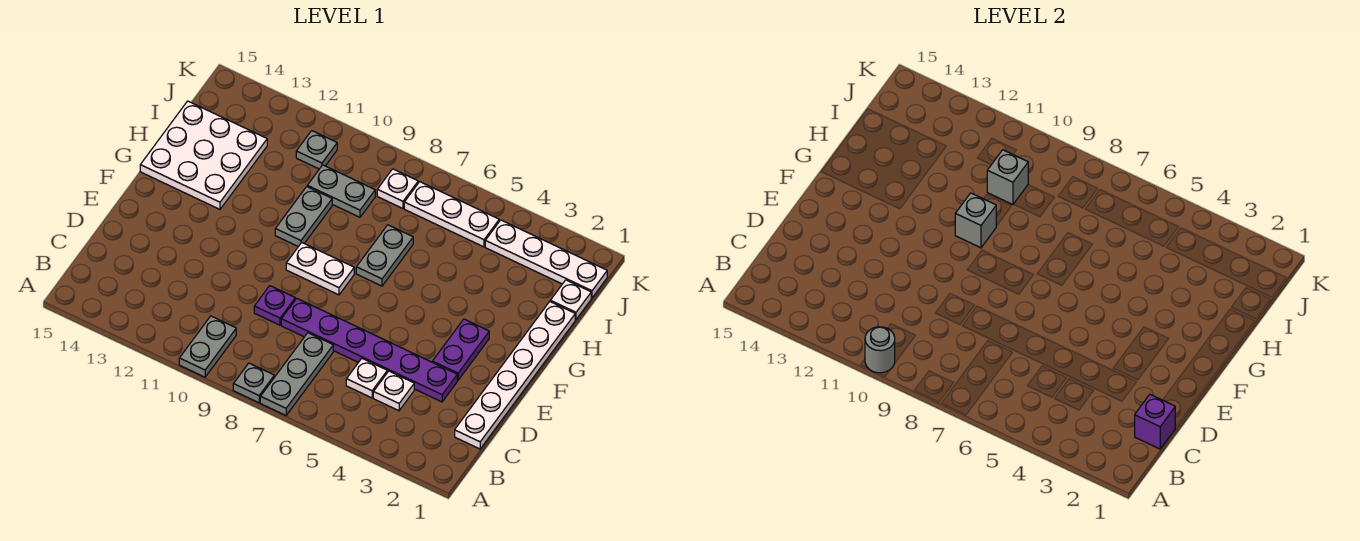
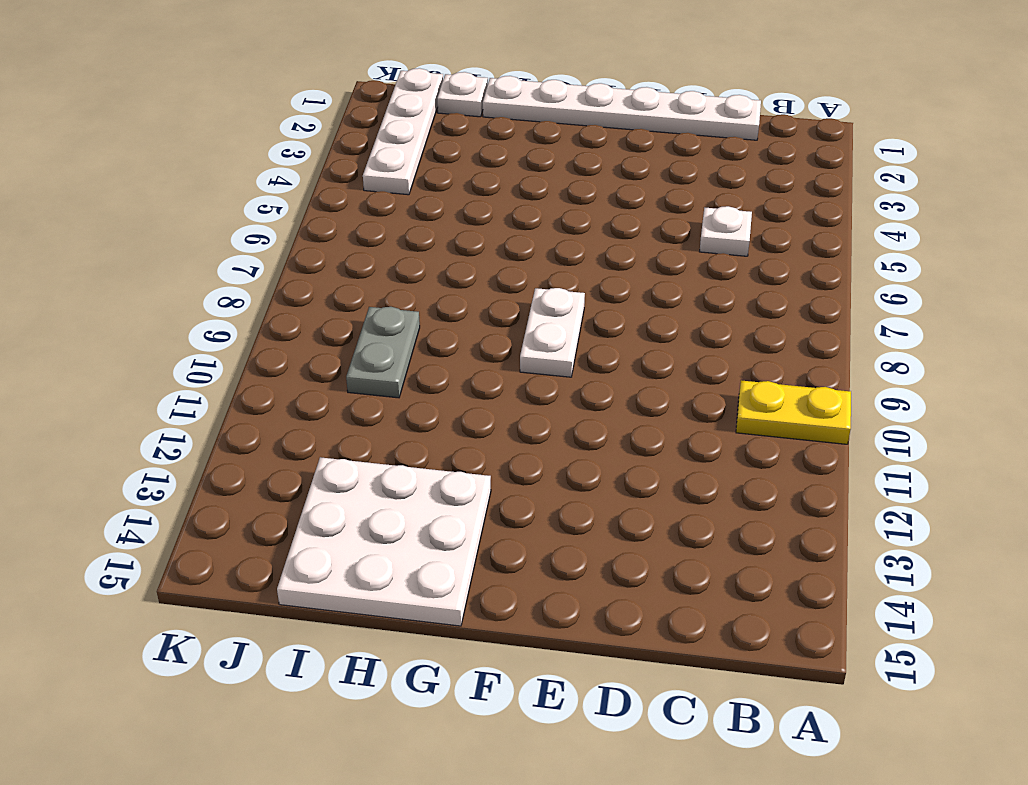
yellow plate A10:B10 level 1 -> grey plate A10:B10 level 1
none -> grey plate A7:C7 level 1
none -> grey plate A8 level 1
none -> white plate C4 level 1

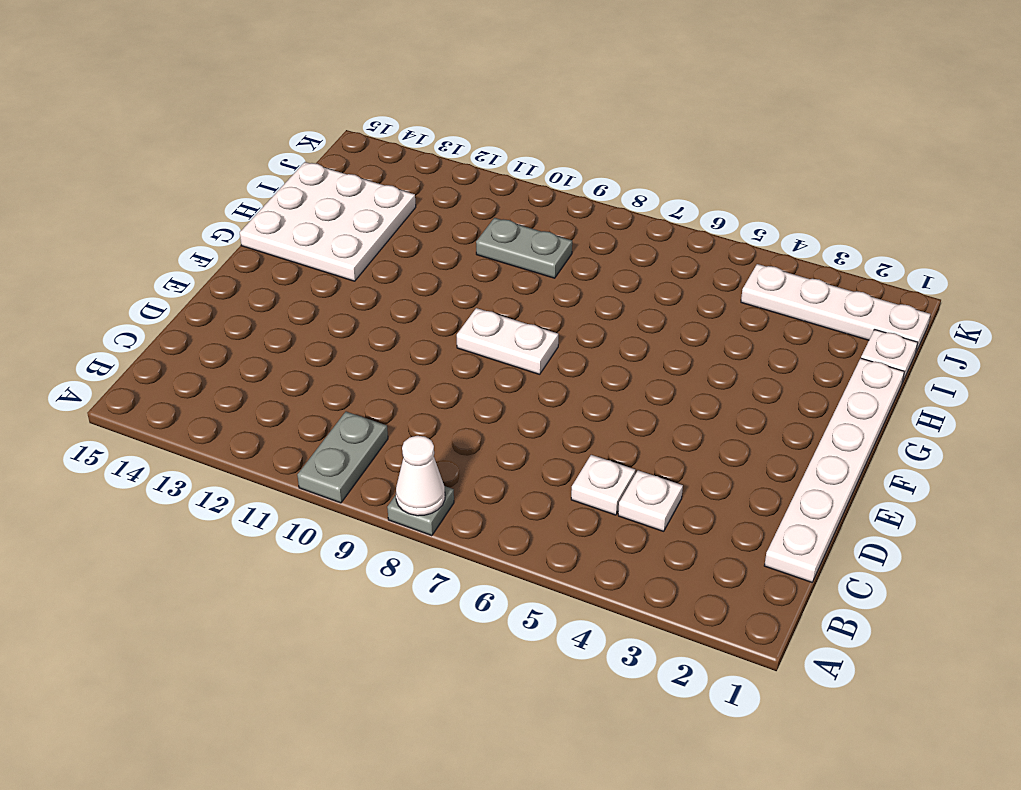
white cone A8 level 2 -> none
none -> grey plate A7:C7 level 1
none -> purple plate D3:D8 level 1
none -> purple plate D9 level 1

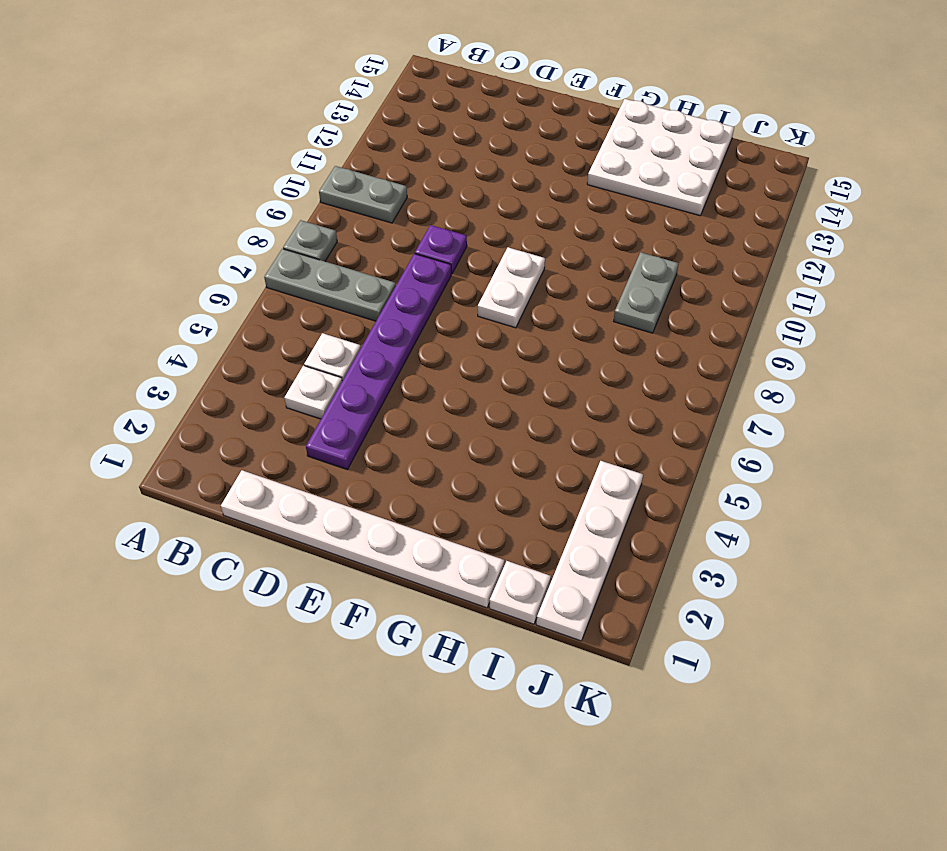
none -> purple plate E3:F3 level 1
none -> grey plate G7:H7 level 1
none -> grey plate G10:H10 level 1

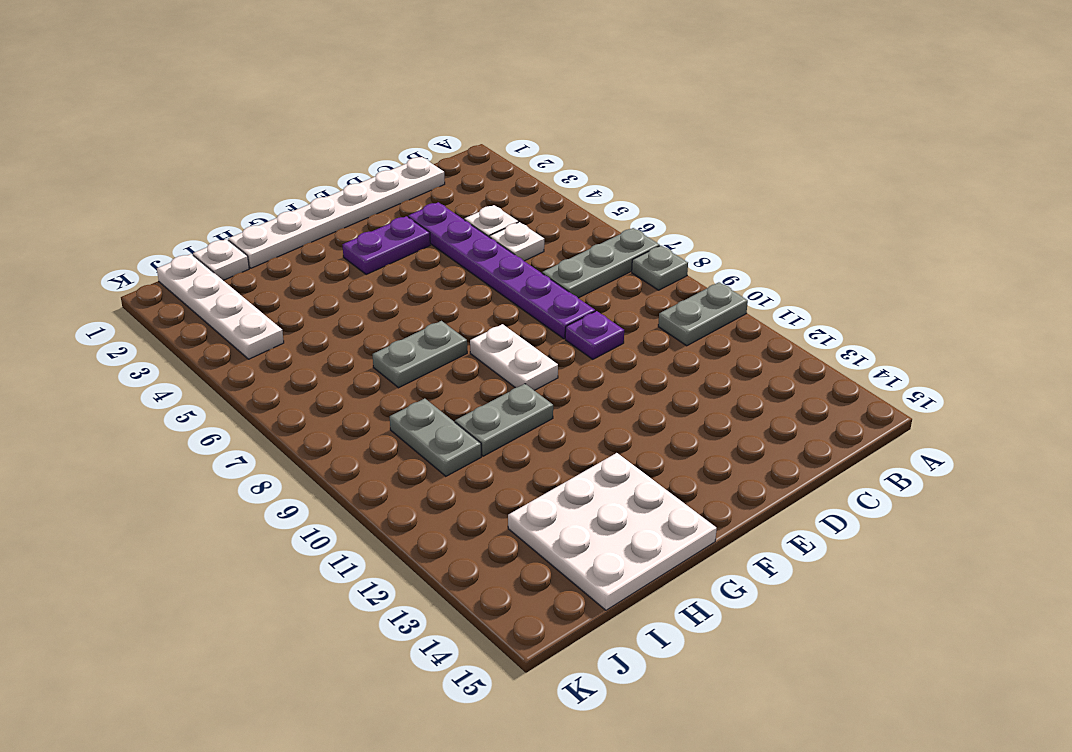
none -> white plate J5:J7 level 1
none -> white plate J8 level 1
none -> grey plate J11 level 1

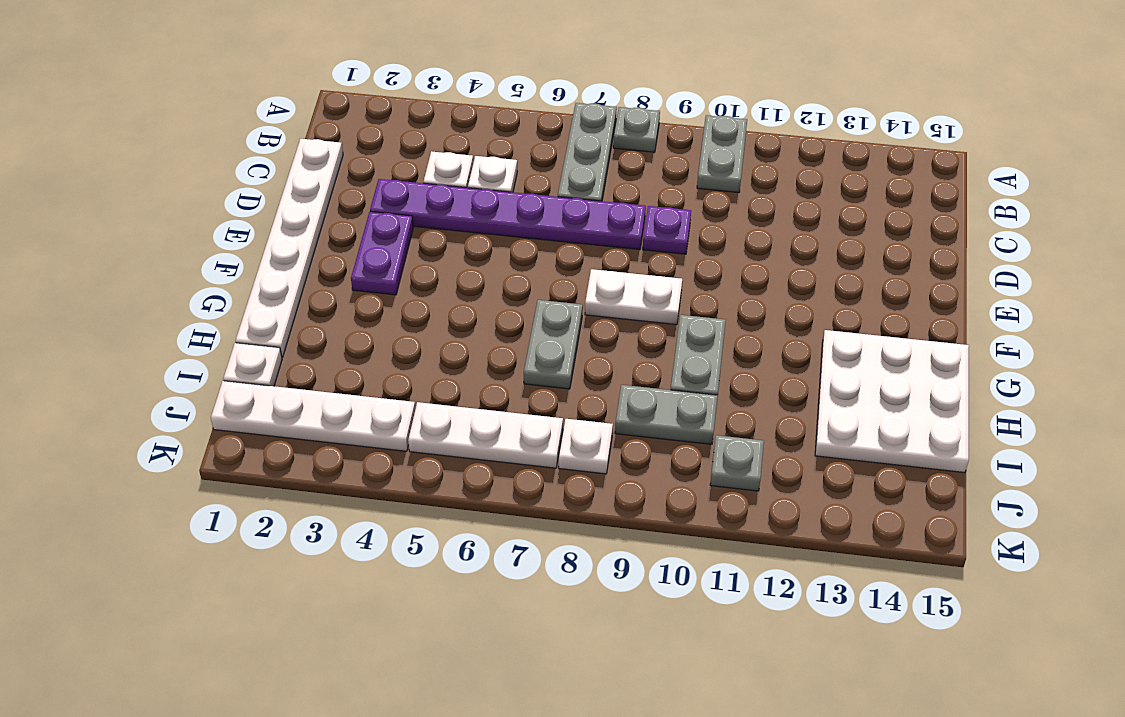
none -> grey round brick A10 level 2
none -> purple brick C1 level 2
none -> grey brick G10 level 2

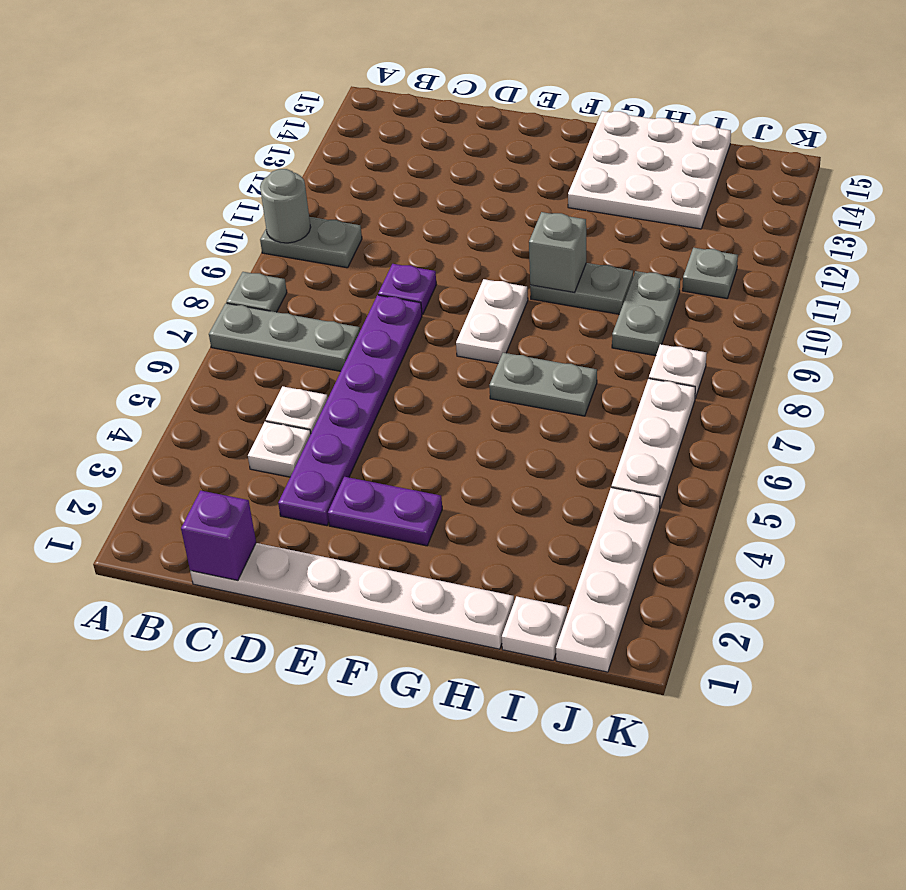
none -> grey brick I10 level 2

